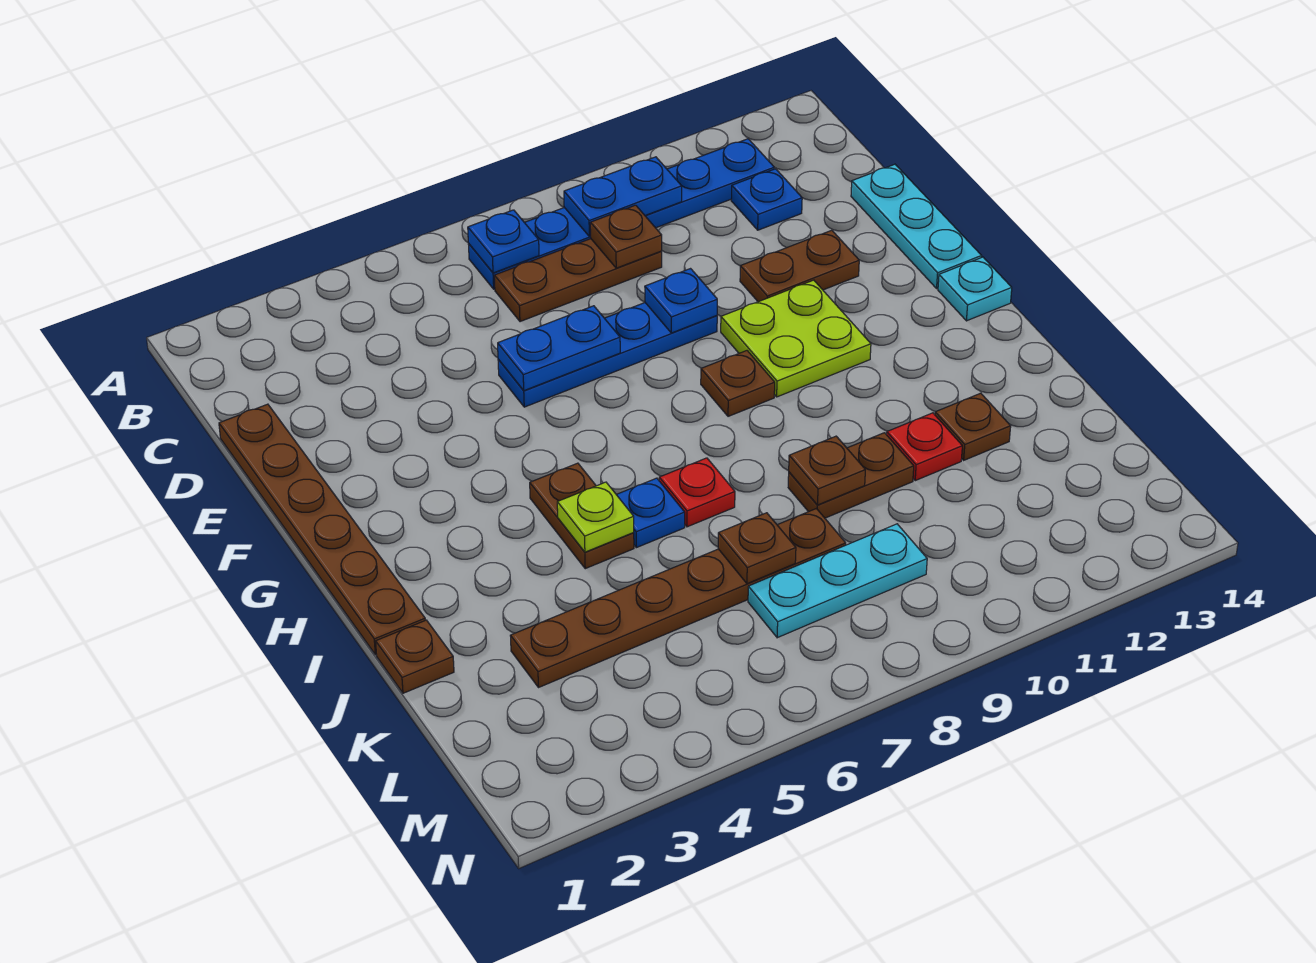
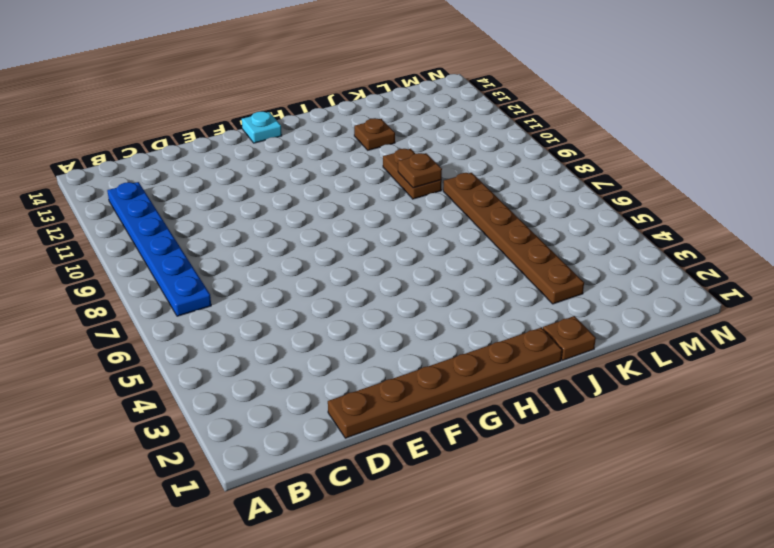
none -> brown plate C7:C9 level 1
none -> blue plate C12 level 1
none -> cyan plate D14:F14 level 1

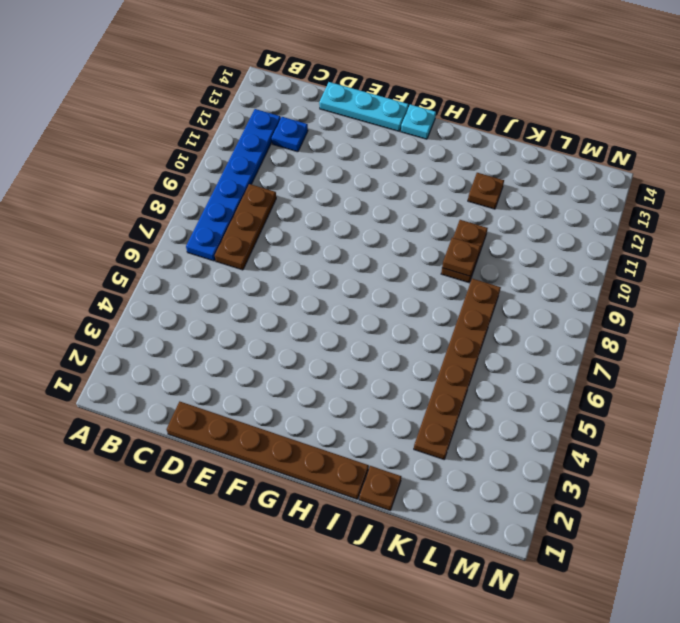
none -> blue plate E6:E9 level 1
none -> brown plate E11:E12 level 1
none -> lime plate F10:G11 level 1

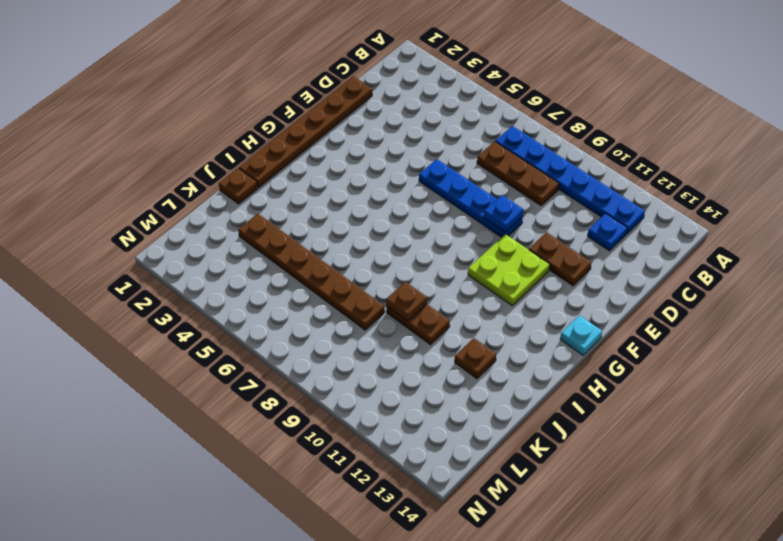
none -> cyan plate D14:F14 level 1
none -> brown plate G9 level 1
none -> brown plate H5:I5 level 1

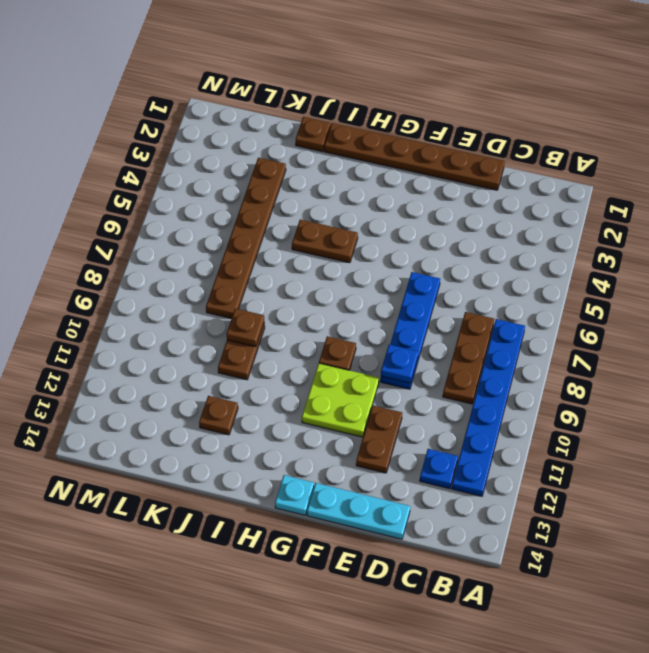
none -> blue plate I6 level 1
none -> red plate I7 level 1
none -> red plate J11 level 1

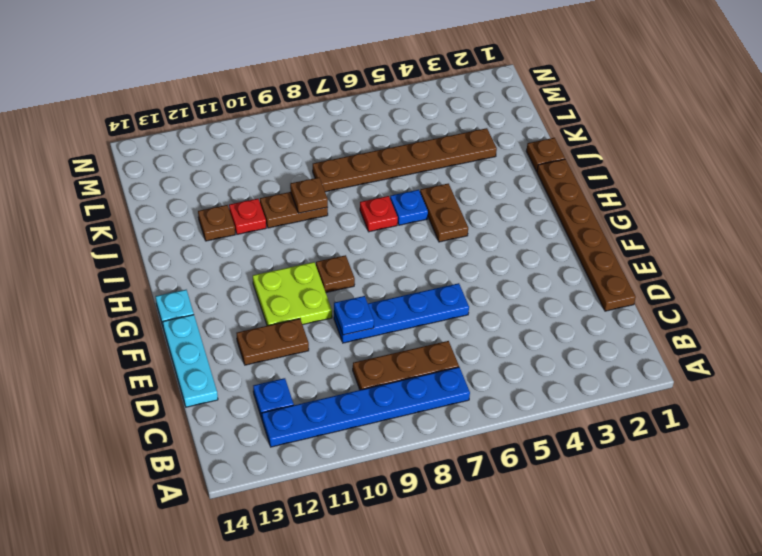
none -> cyan plate L7:L9 level 1
none -> blue plate B7 level 2
none -> blue plate B9:B10 level 2

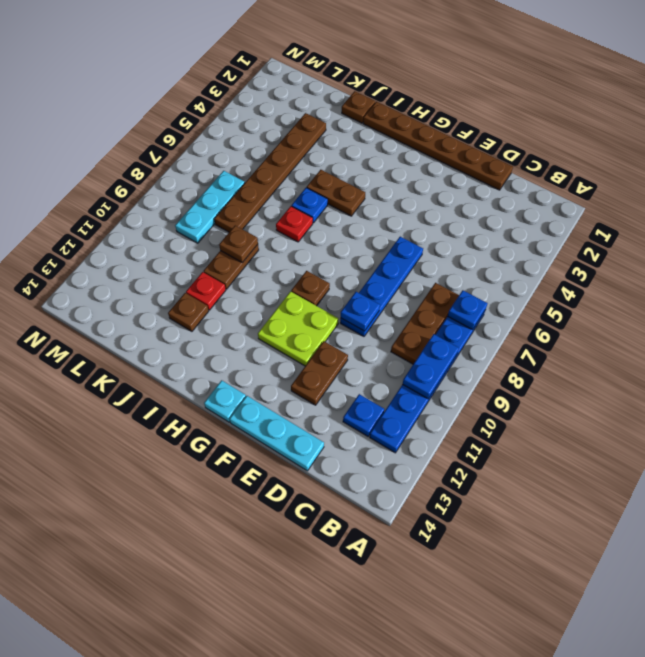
none -> brown plate C9 level 2
none -> blue plate E6:E7 level 2
none -> lime plate I5 level 2

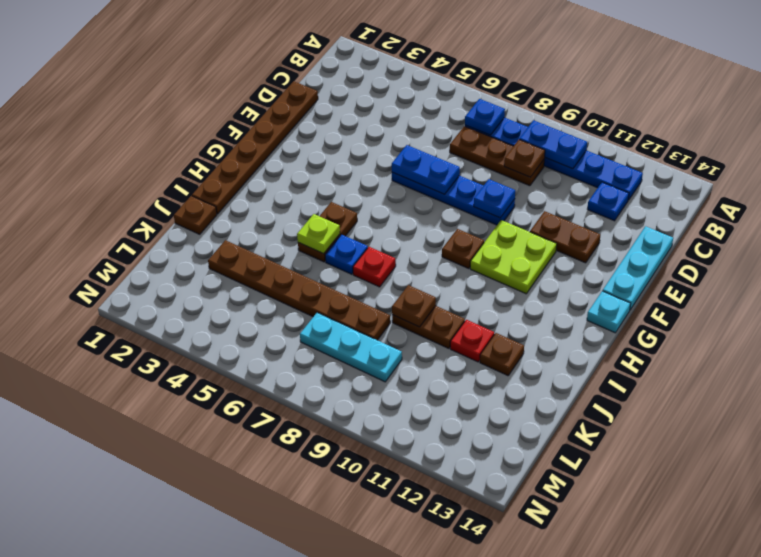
none -> brown plate K7 level 2

